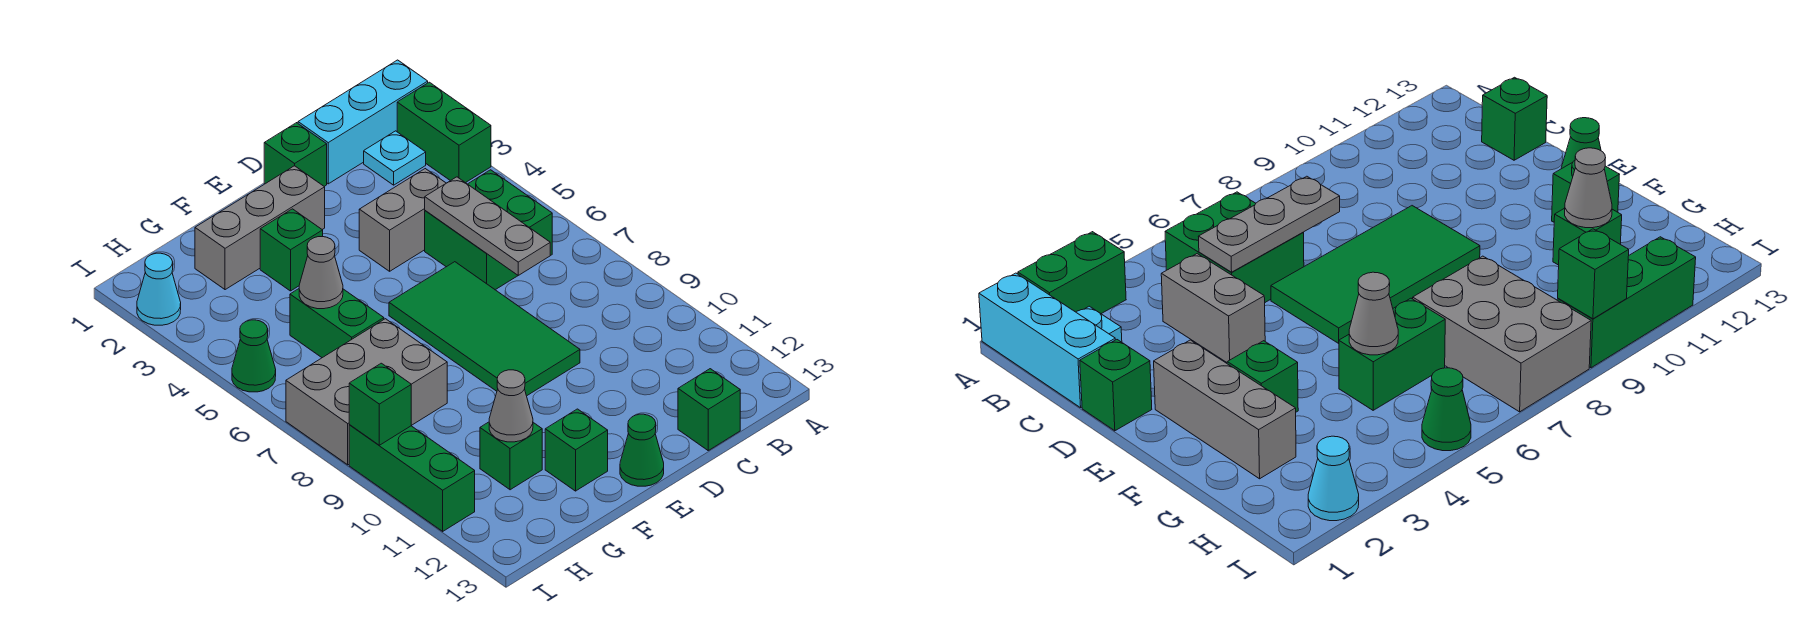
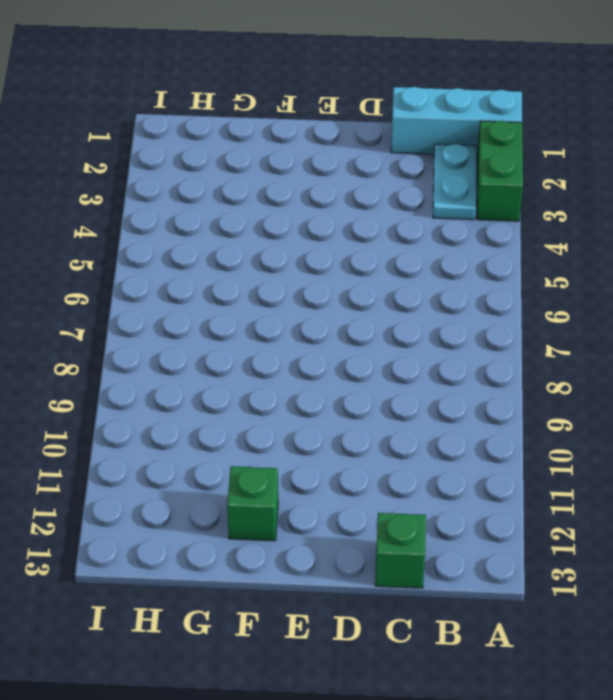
cyan plate B2:B3 level 1 -> cyan plate B2 level 1
none -> green brick B5:C6 level 1
none -> grey brick C4:D4 level 1
none -> green brick D1 level 1

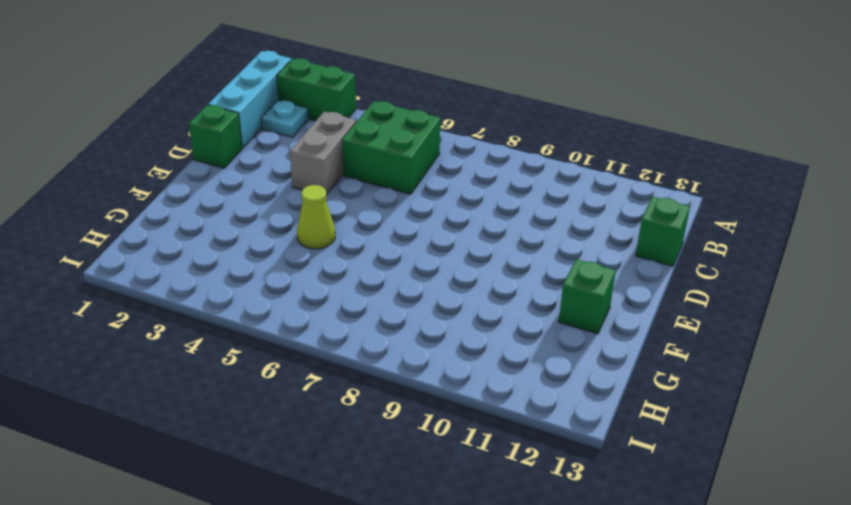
lime cone F5 level 1 -> none
none -> green tile D6:E9 level 1
none -> grey brick E2:G2 level 1
none -> green cone E13 level 1

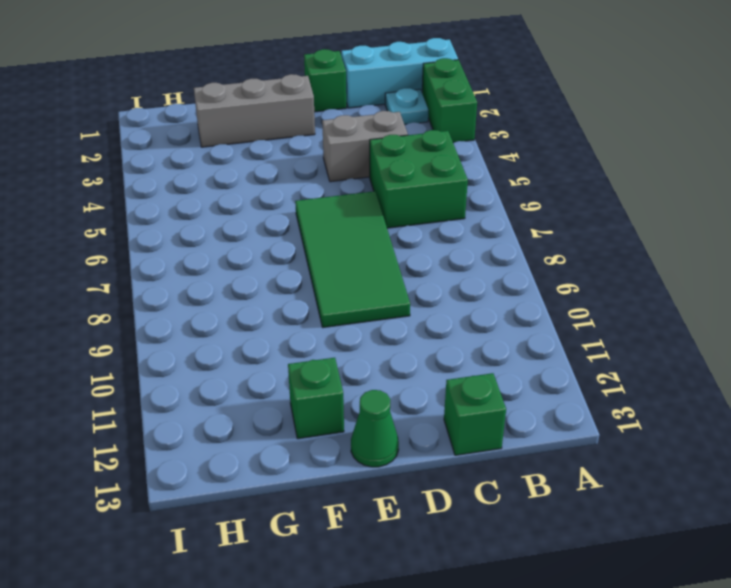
none -> green brick F3 level 1
none -> green brick G5:G6 level 1
none -> grey brick G7:I8 level 1

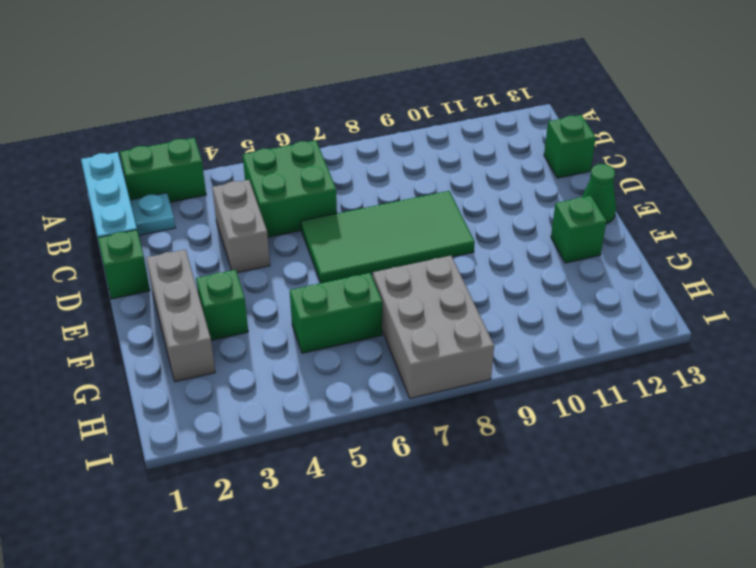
none -> green brick G11 level 1
none -> cyan cone I2 level 1
none -> green cone I5 level 1

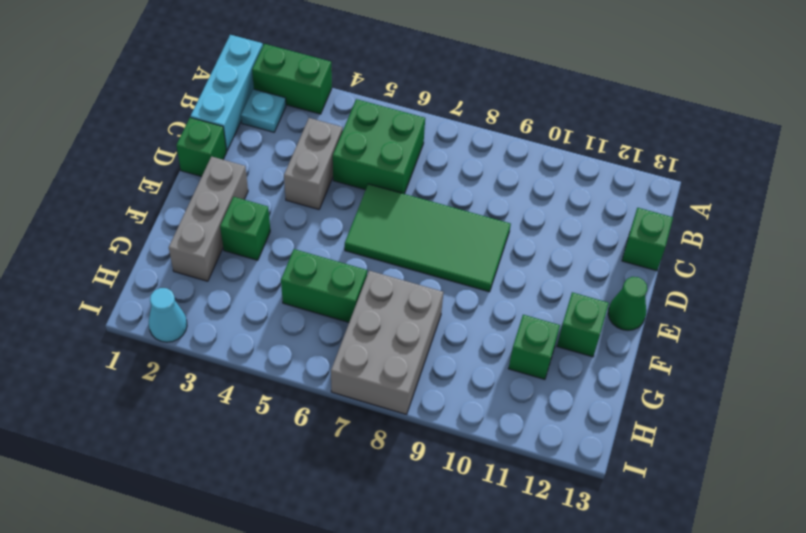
none -> green cone I5 level 1
none -> green brick I9:I11 level 1
none -> grey plate C5:C7 level 2

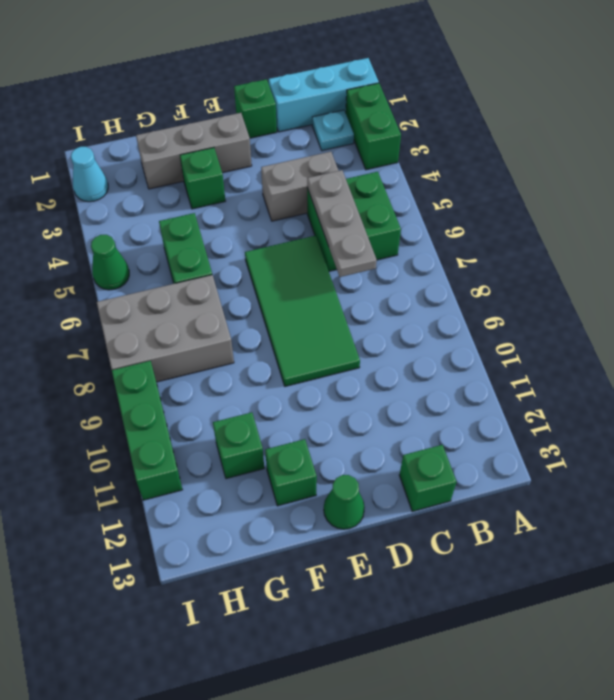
none -> grey cone G5 level 2
none -> grey cone G11 level 2
none -> green brick I9 level 2

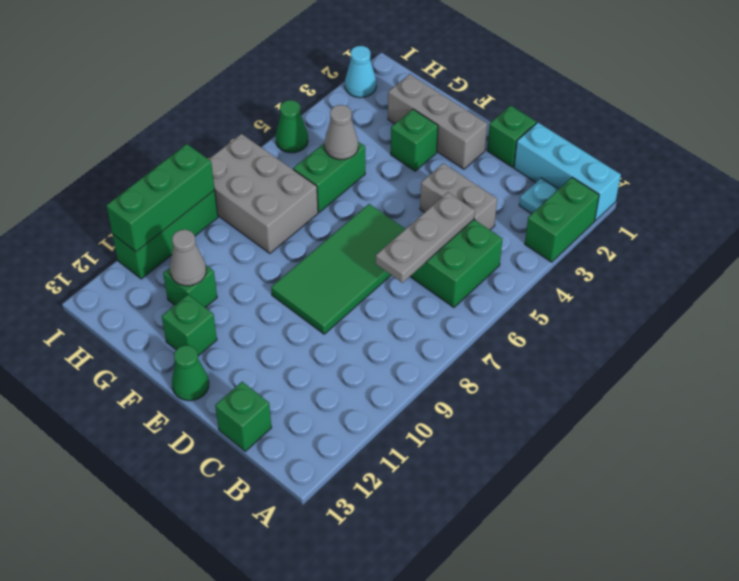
green brick I9:I11 level 2 -> green brick I9 level 2

